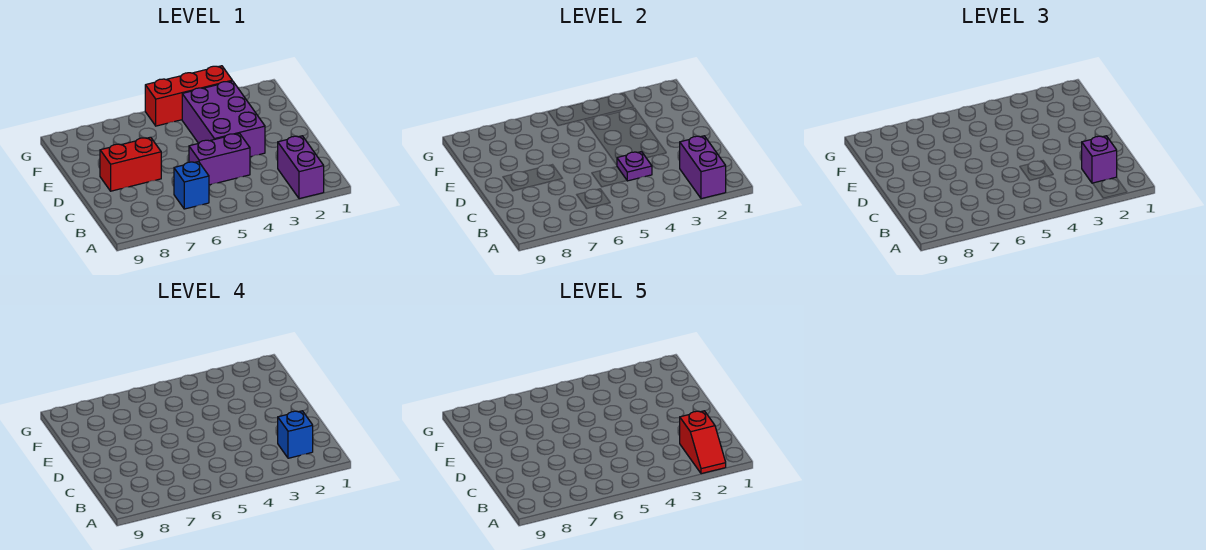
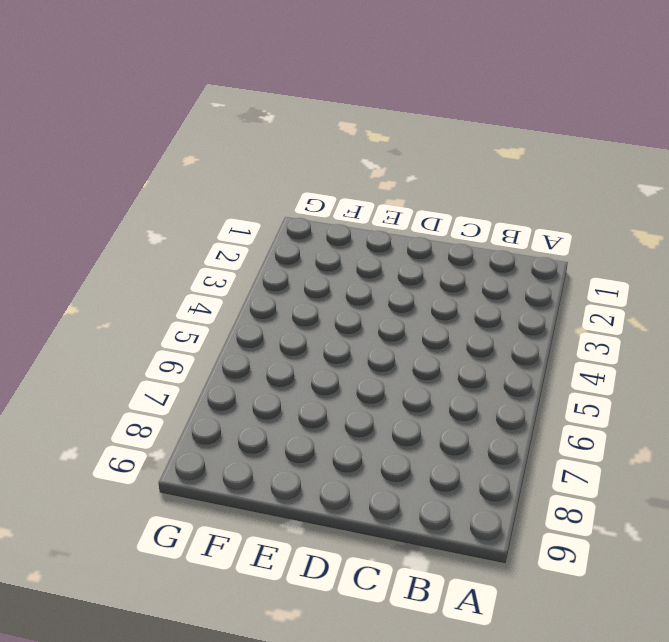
none -> purple brick A2:B2 level 1
none -> blue brick B6 level 1

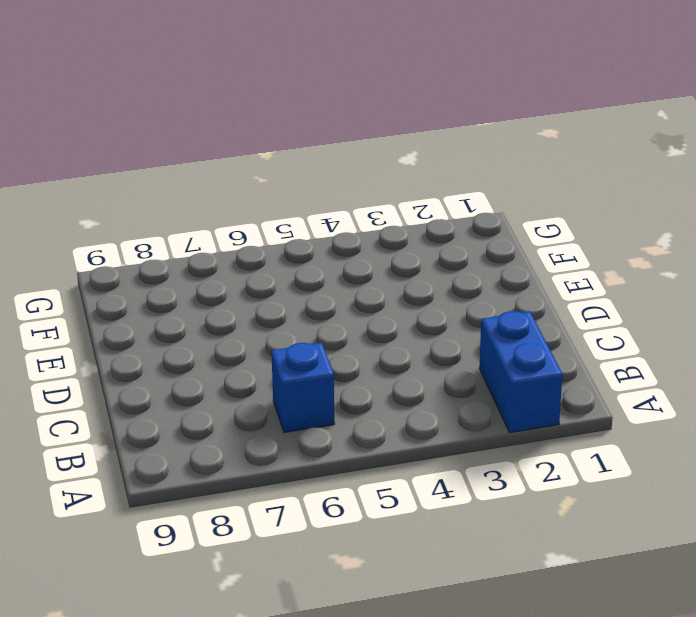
blue brick A2:B2 level 1 -> purple brick A2:B2 level 1
none -> purple brick C4:C5 level 1
none -> purple brick D3:F4 level 1

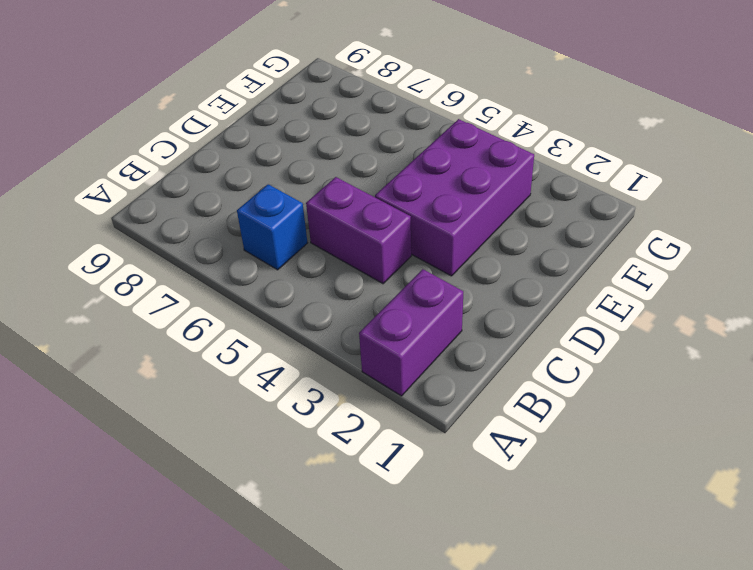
none -> red brick D7:D8 level 1
none -> red brick G3:G5 level 1

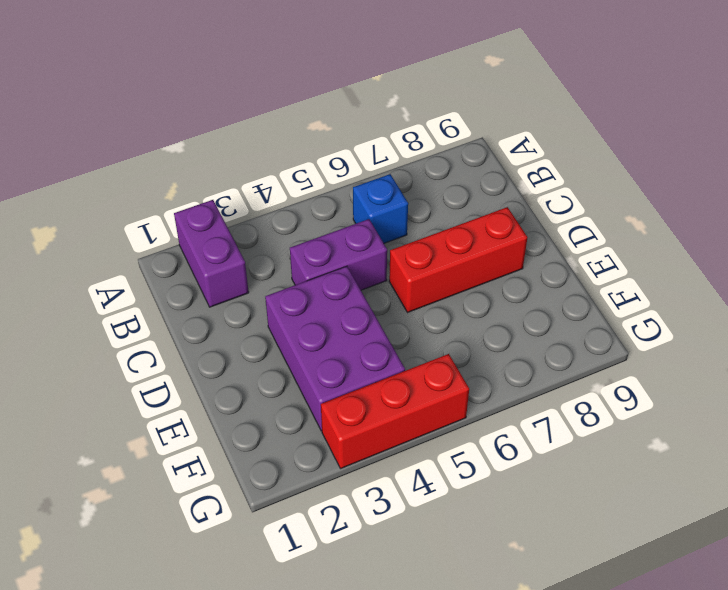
red brick D6:D8 level 1 -> red brick D7:D8 level 1
none -> purple brick A2:B2 level 2
none -> purple plate C4 level 2

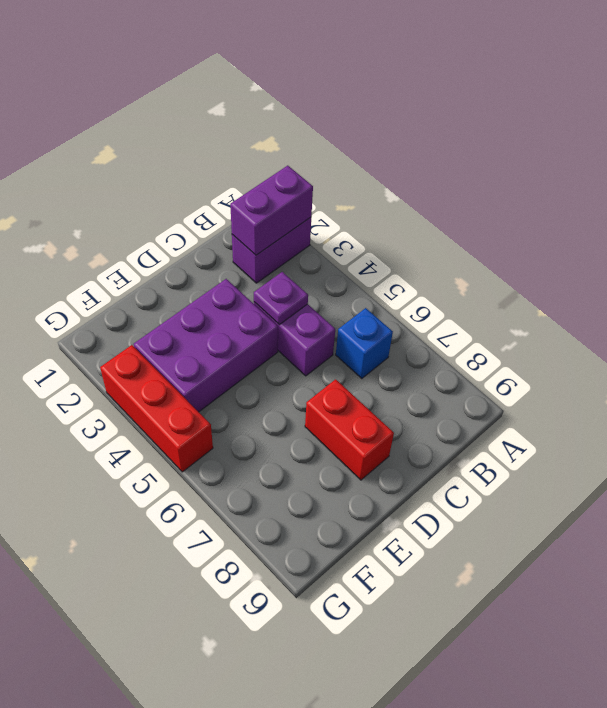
none -> purple brick B2 level 3
none -> blue brick B2 level 4

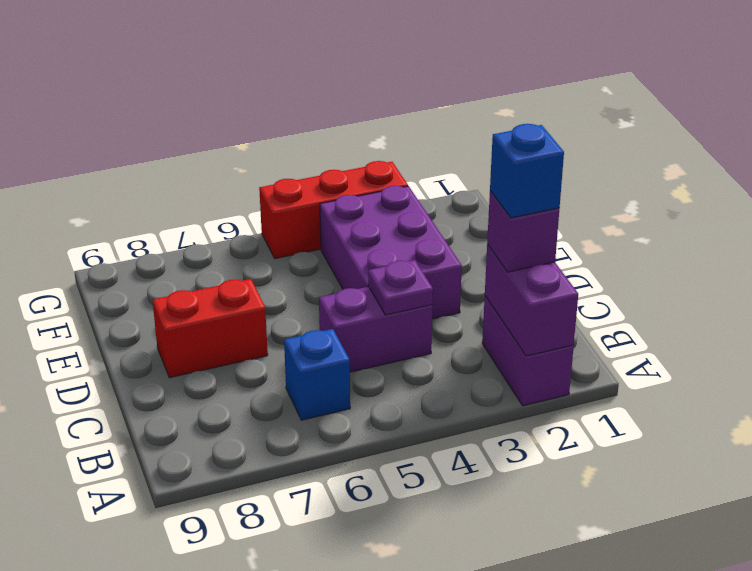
none -> red slope A2:B2 level 5 top B

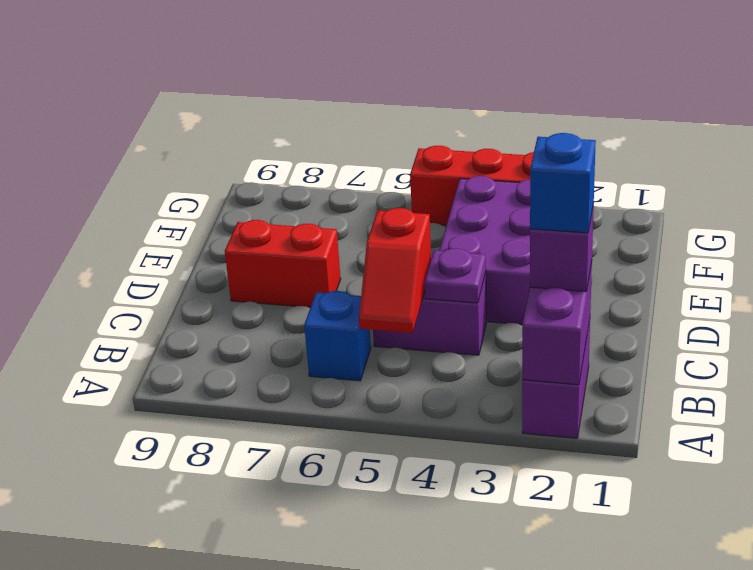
red slope B5:C5 level 2 top C -> red slope A2:B2 level 5 top B

